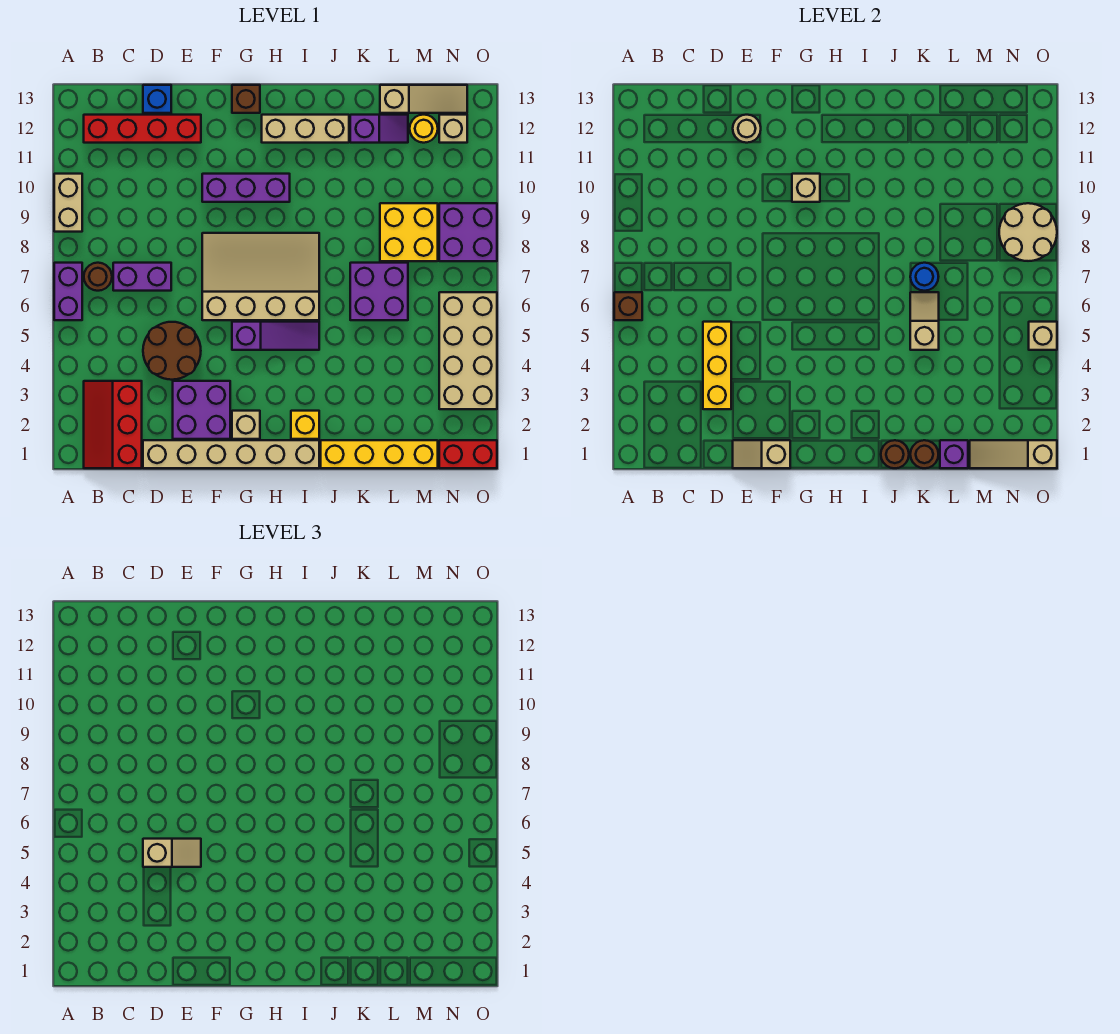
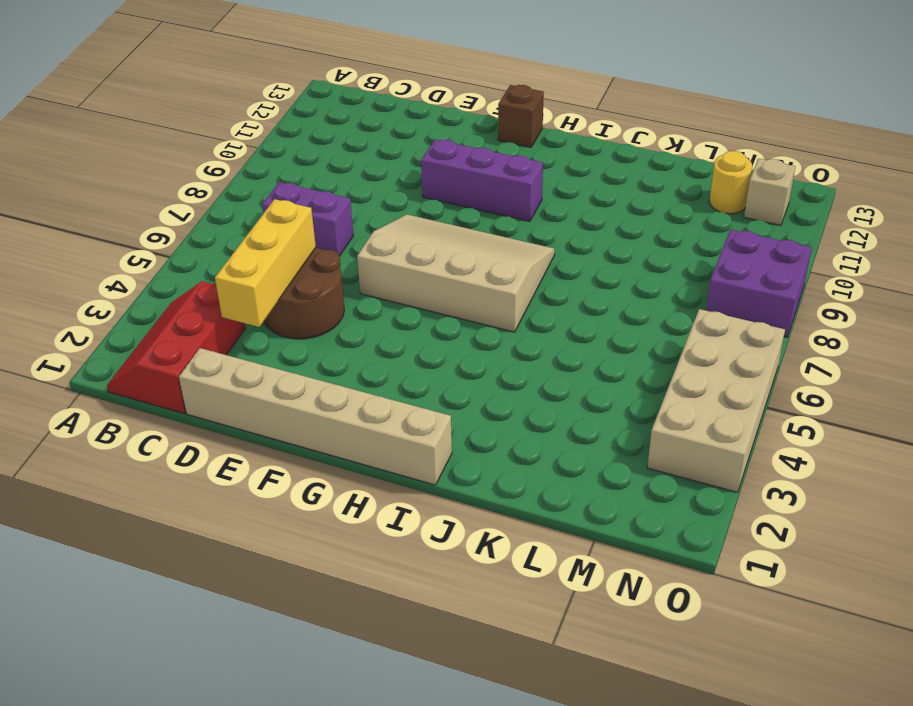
none -> purple brick A6:A7 level 1
none -> tan brick A9:A10 level 1
none -> brown round brick B7 level 1
none -> red brick B12:E12 level 1

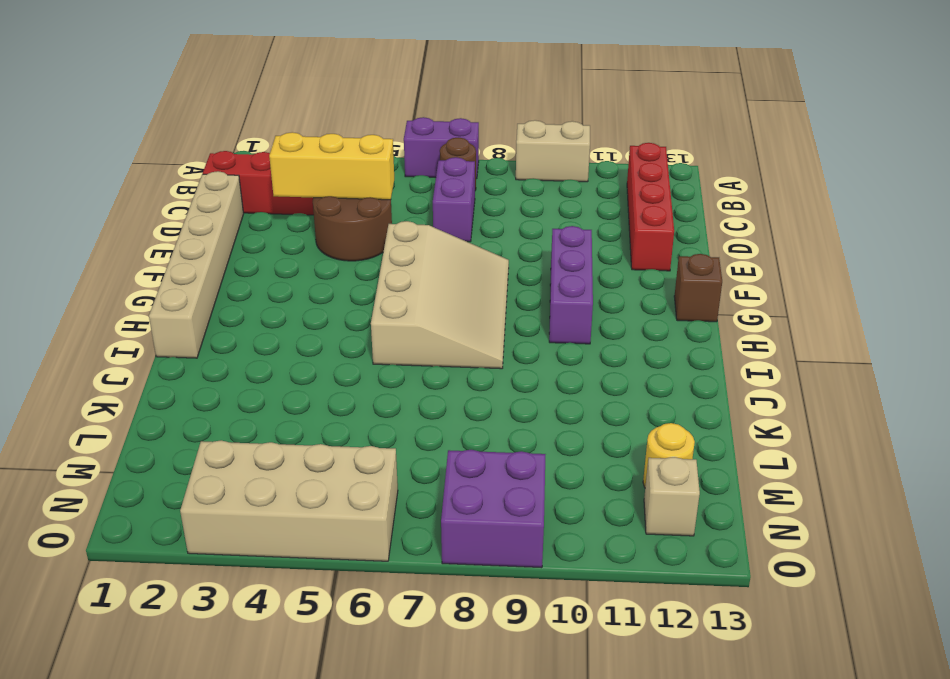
none -> blue brick D13 level 1
none -> purple brick E2:F3 level 1
none -> tan brick G2 level 1
none -> purple slope G5:I5 level 1 top G

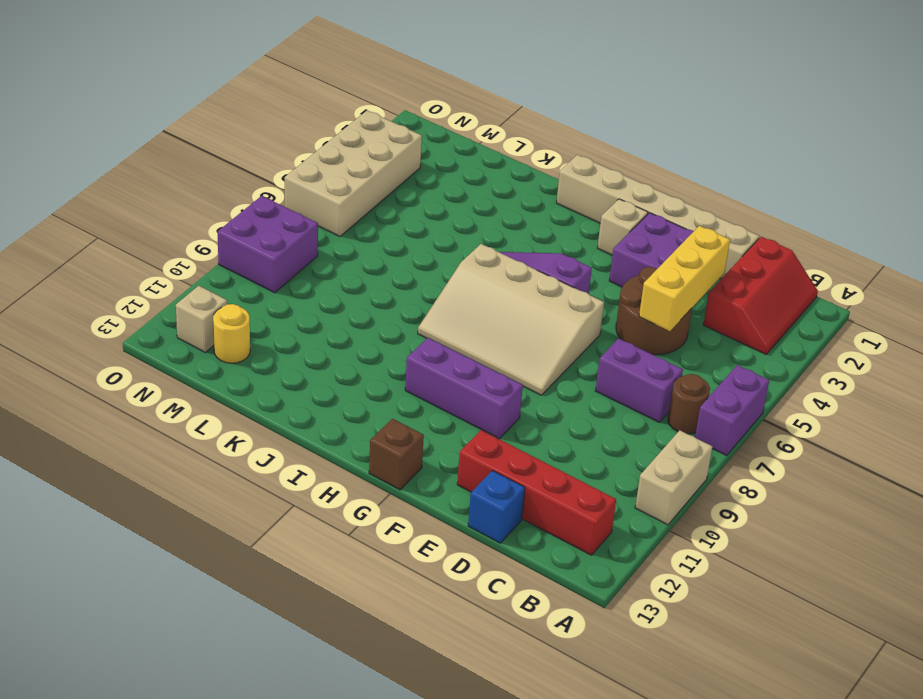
none -> tan brick H12:J12 level 1
none -> yellow brick I2 level 1
none -> yellow brick J1:M1 level 1
none -> purple brick K6:L7 level 1

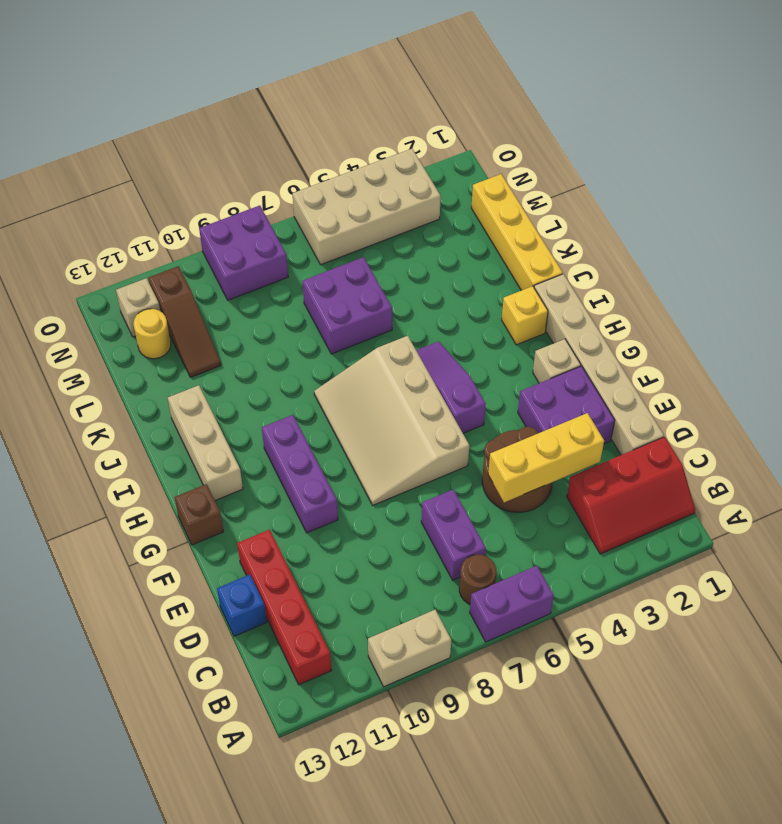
brown slope L11:N11 level 1 top N -> none
none -> purple slope K12:L12 level 1 top K
none -> yellow brick L8:M9 level 1
none -> tan slope L13:N13 level 1 top L
none -> red brick N1:O1 level 1

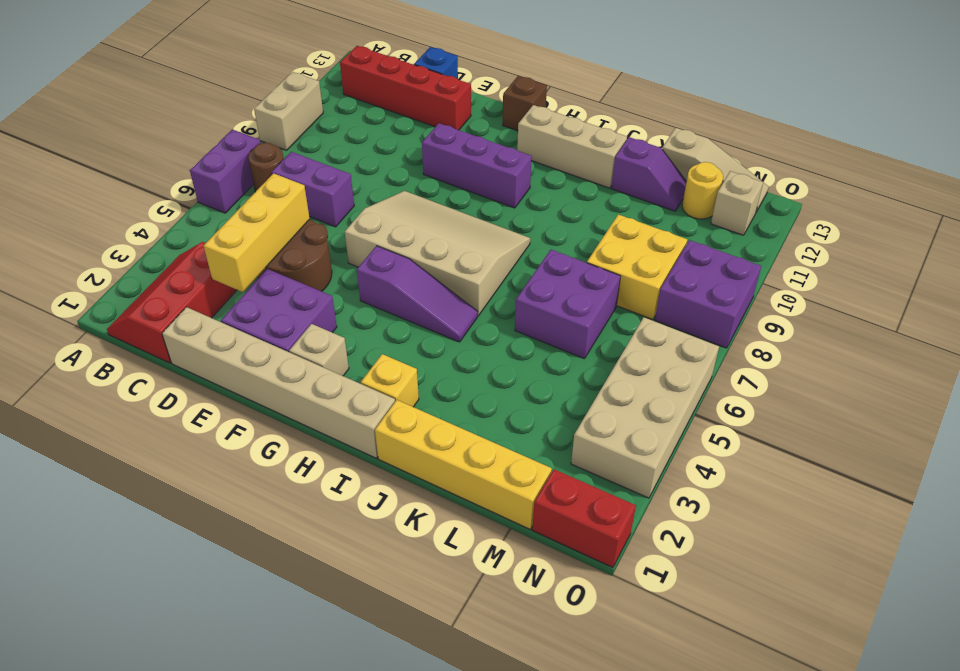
none -> brown brick A6 level 2
none -> tan slope E1:F1 level 2 top F
none -> tan round brick E12 level 2
none -> tan brick G10 level 2

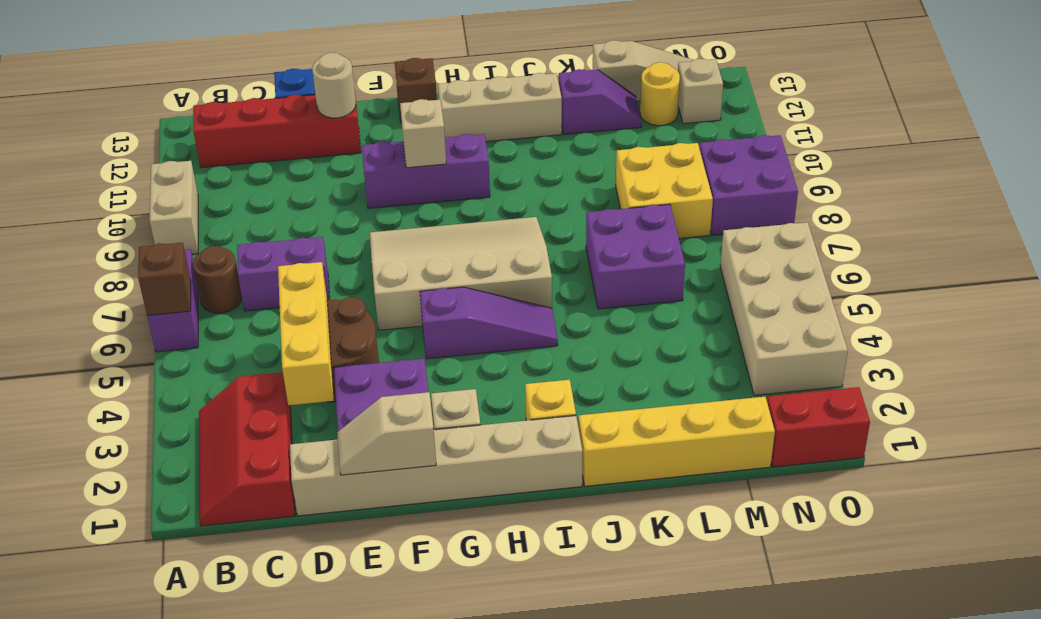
none -> brown round brick J1 level 2
none -> brown round brick K1 level 2
none -> tan slope K5:K6 level 2 top 5
none -> blue round brick K7 level 2

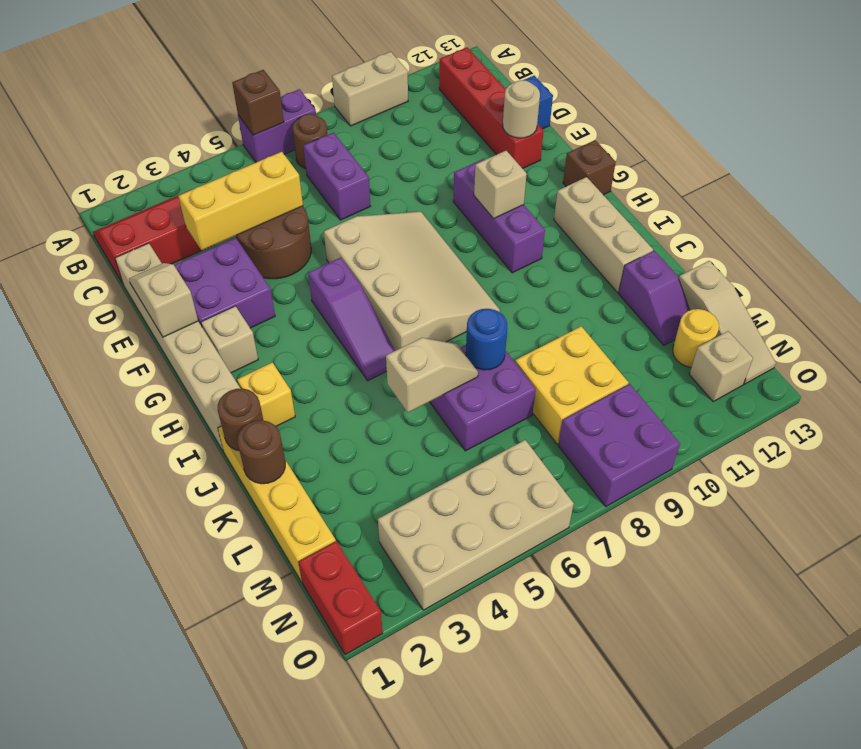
none -> purple brick L1 level 2
none -> tan slope M1:O1 level 2 top O
none -> tan round brick N8:O9 level 2
none -> tan brick O5 level 2

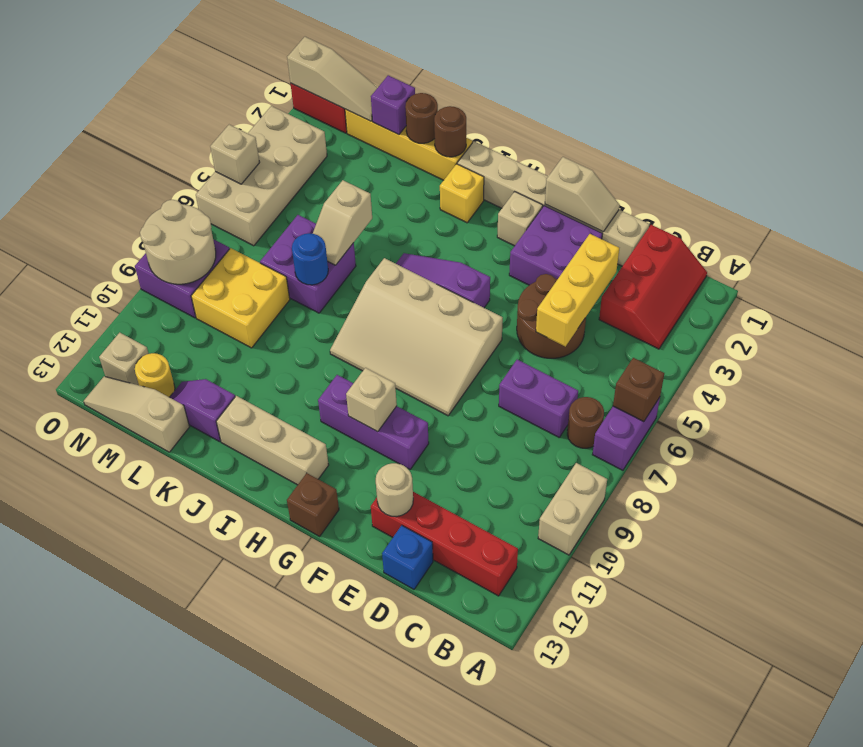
none -> tan slope D5:E5 level 3 top D

